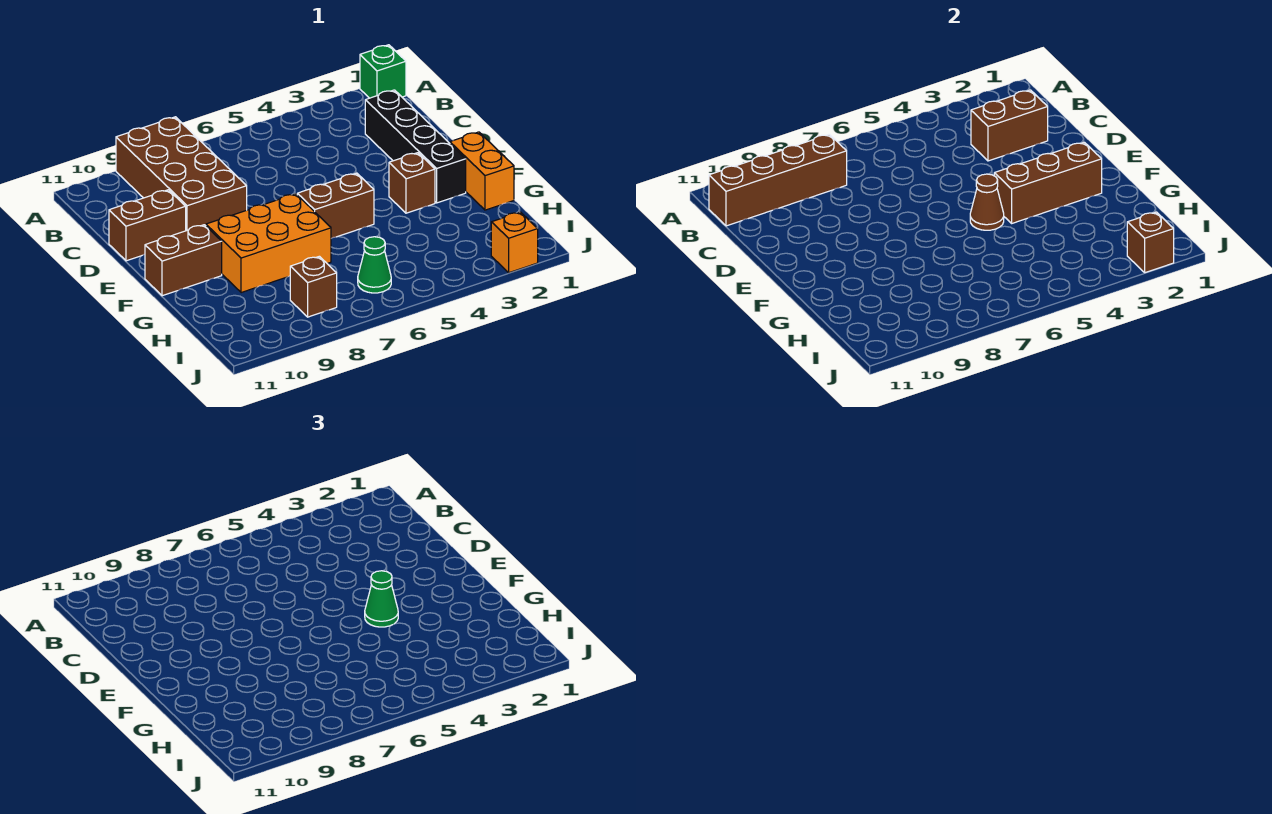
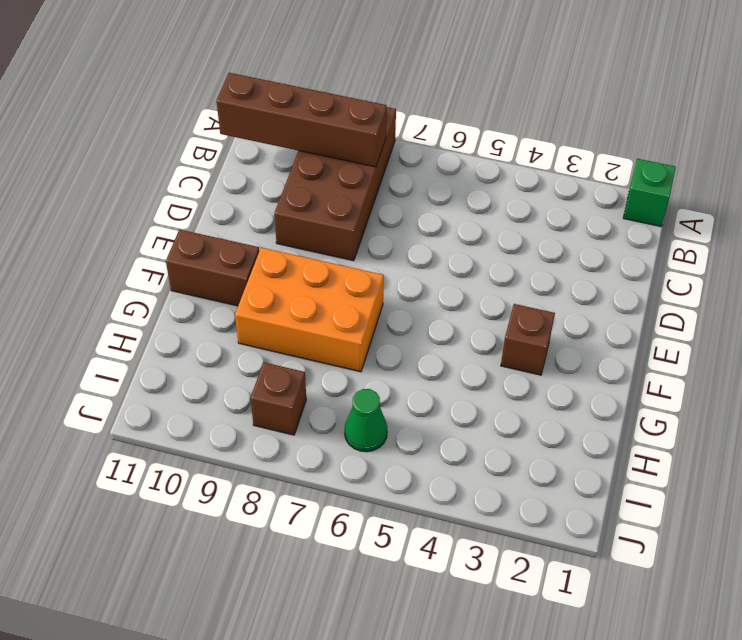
none -> black brick C2:F2 level 1
none -> brown brick D10:D11 level 1
none -> orange brick F1:G1 level 1

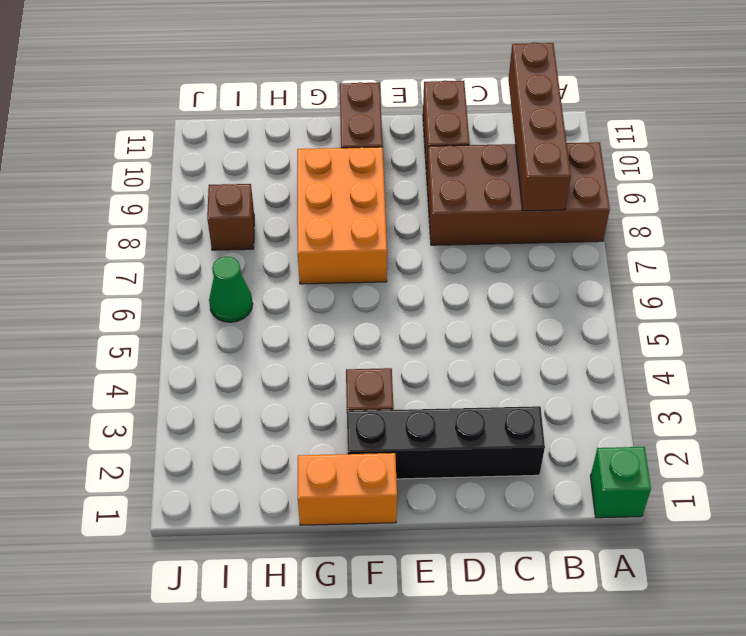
none -> brown brick F5:F6 level 1
none -> orange brick J2 level 1
none -> brown brick C2:C3 level 2

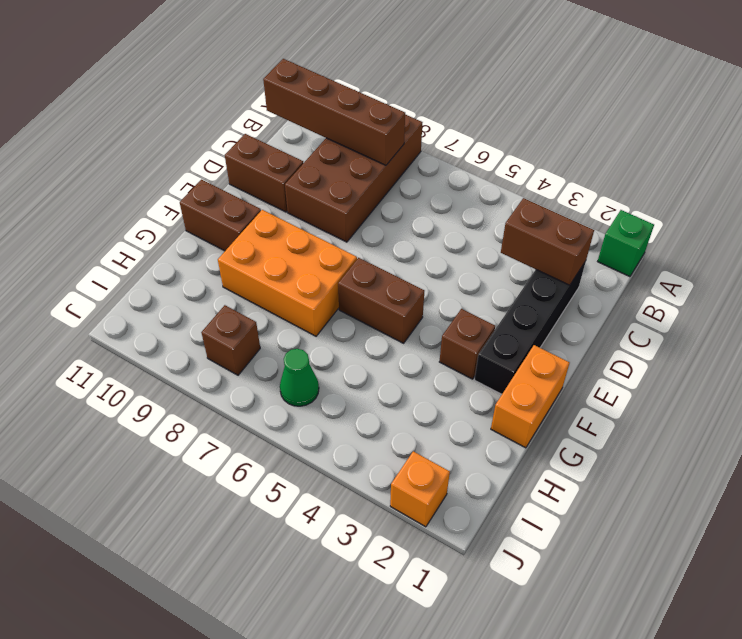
none -> brown brick F2:F4 level 2
none -> brown cone F5 level 2
none -> brown brick J2 level 2

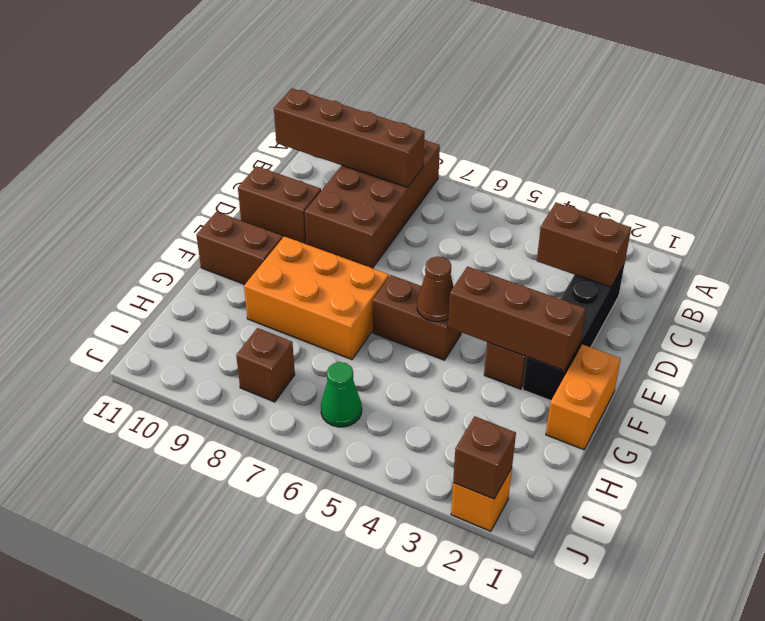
none -> green brick A1 level 1
none -> green cone F4 level 3

